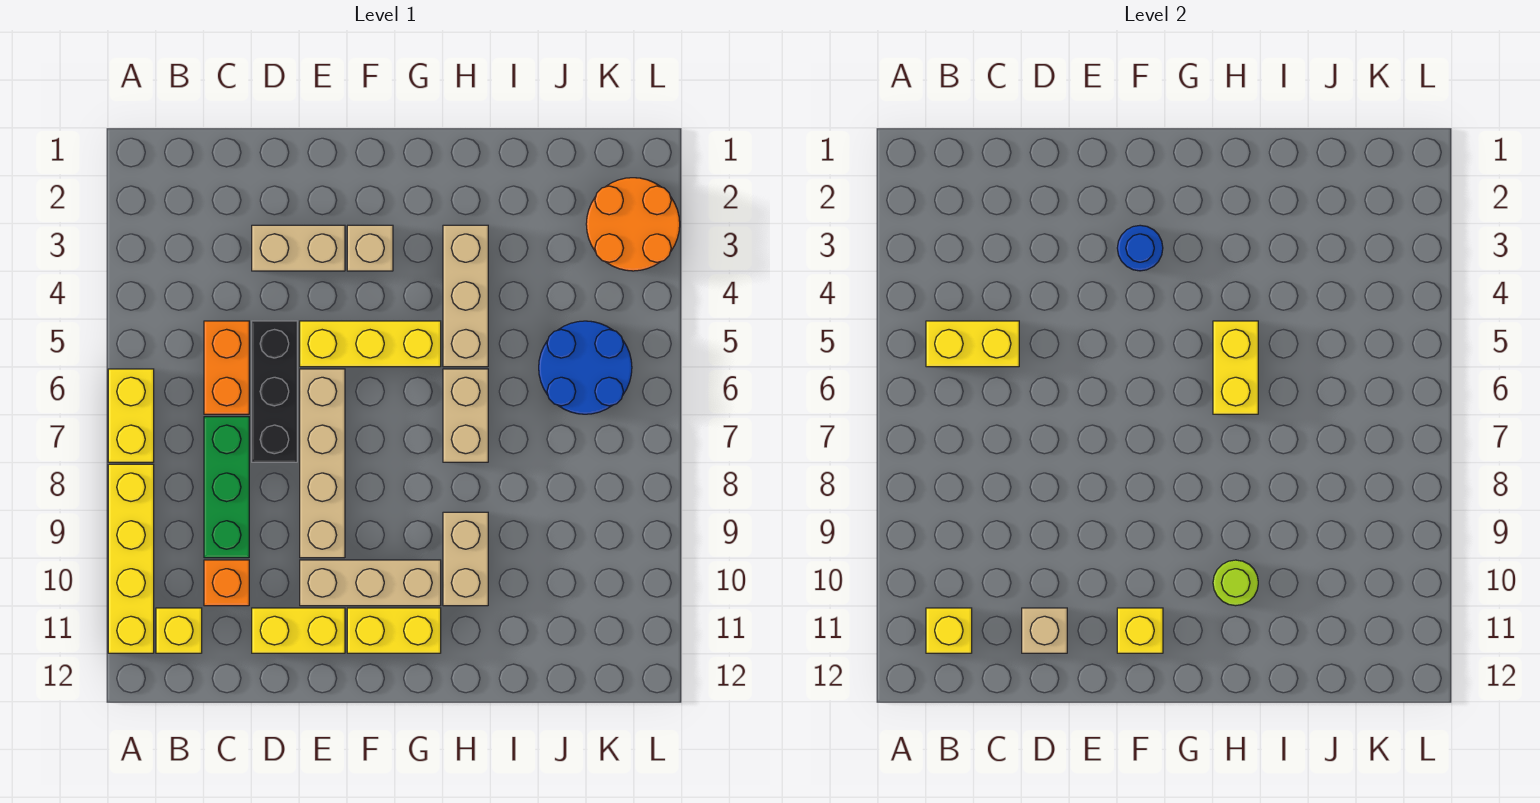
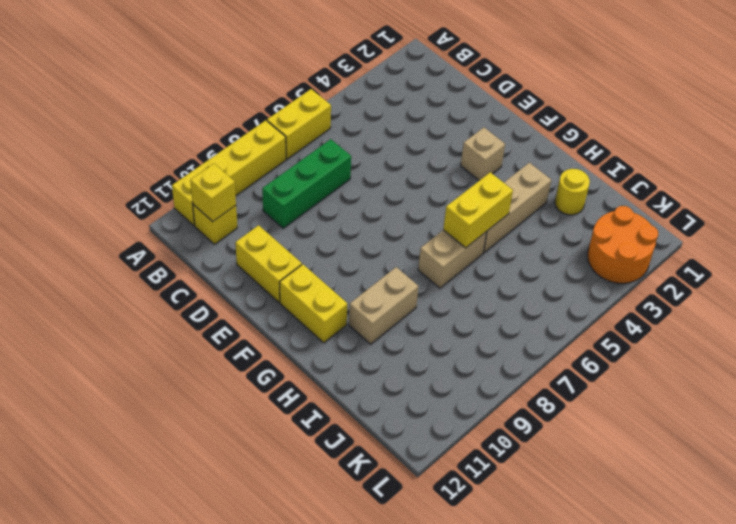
yellow round brick I2 level 1 -> none
none -> orange brick C5:C6 level 1
none -> orange brick C10 level 1
none -> tan brick D3:E3 level 1

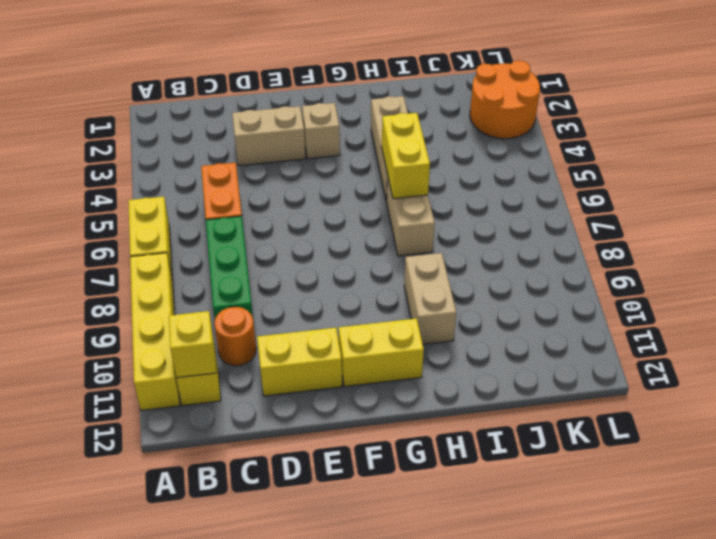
orange round brick C10 level 1 -> orange brick C10 level 1
none -> black brick D5:D7 level 1
none -> yellow brick E5:G5 level 1
none -> tan brick E6:E9 level 1

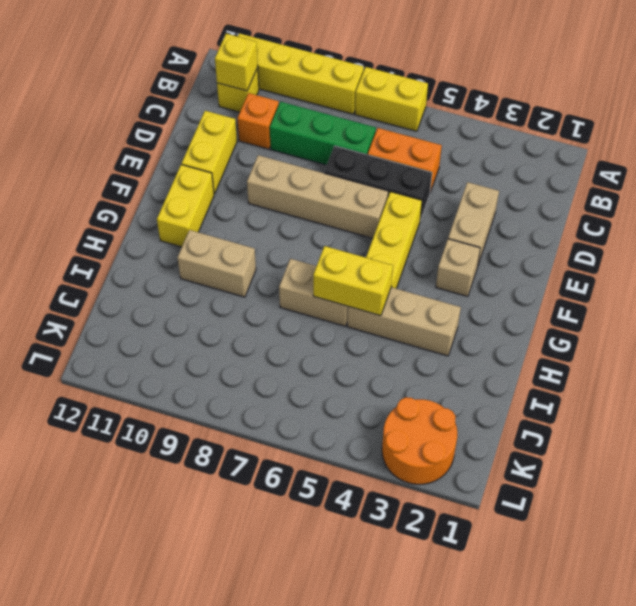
none -> tan brick E10:G10 level 1
none -> blue round brick J5:K6 level 1
none -> yellow brick B5:C5 level 2

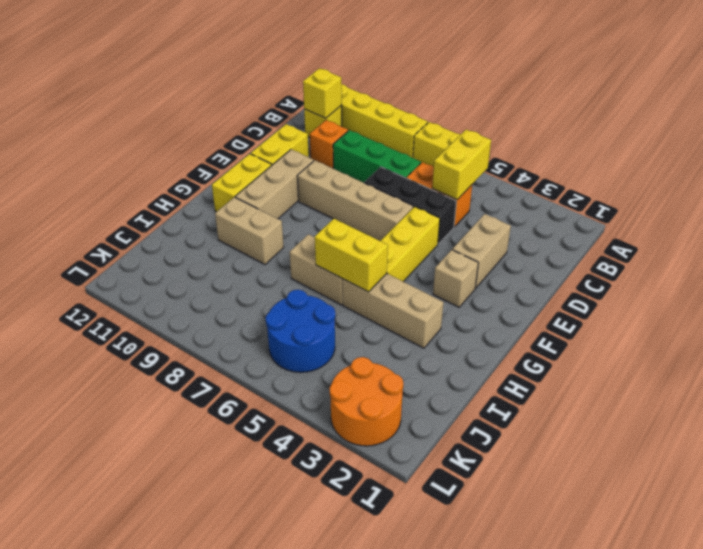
none -> tan brick D11 level 2
none -> blue round brick F3 level 2
none -> yellow brick F11 level 2

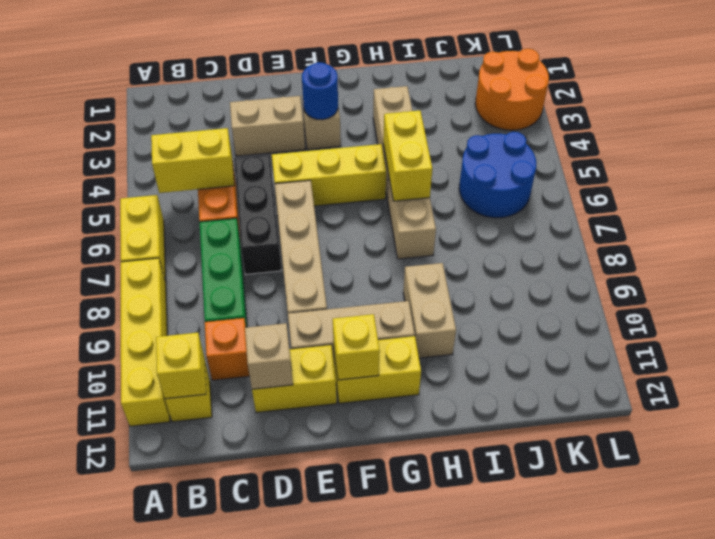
none -> lime round brick H10 level 2

